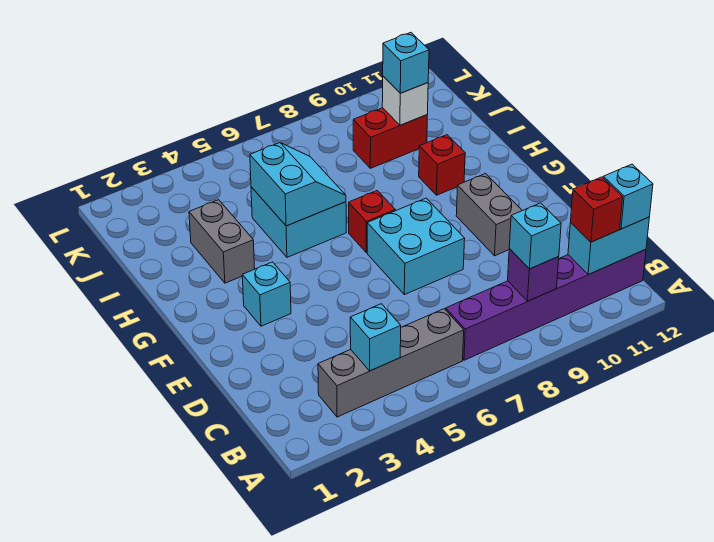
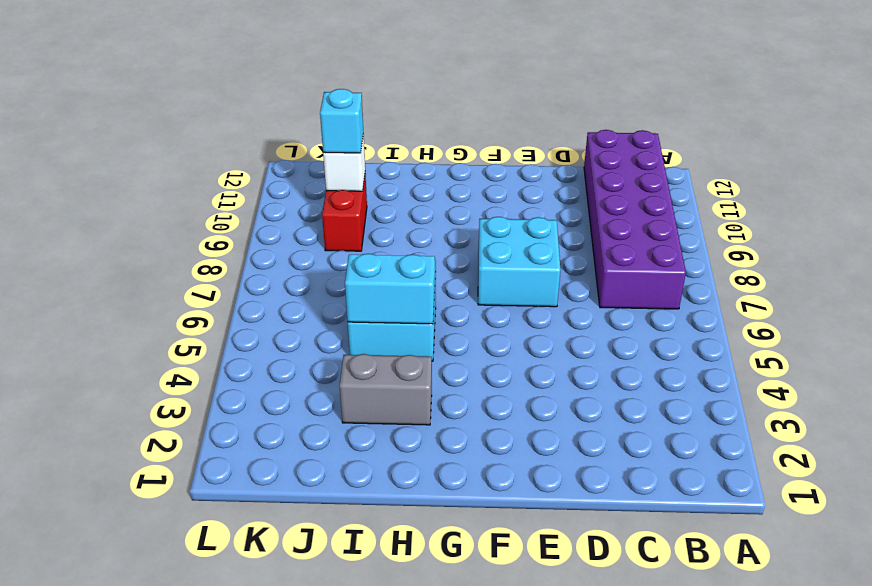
purple brick B7:C12 level 1 -> purple brick B7:B12 level 1
none -> grey brick B3:B6 level 1
none -> grey brick E10:F10 level 1
none -> cyan brick F3 level 1

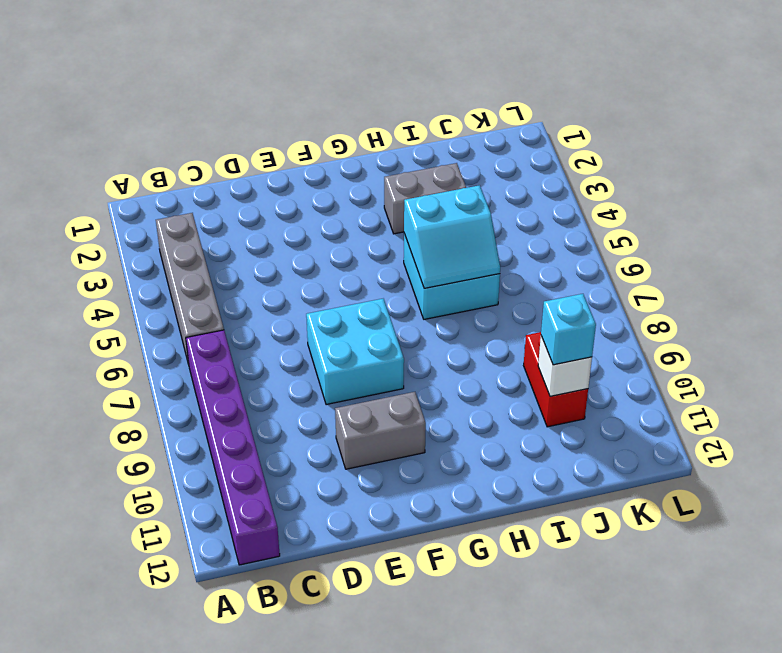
none -> cyan brick F3 level 1
none -> red brick G7 level 1
none -> red brick H10 level 1

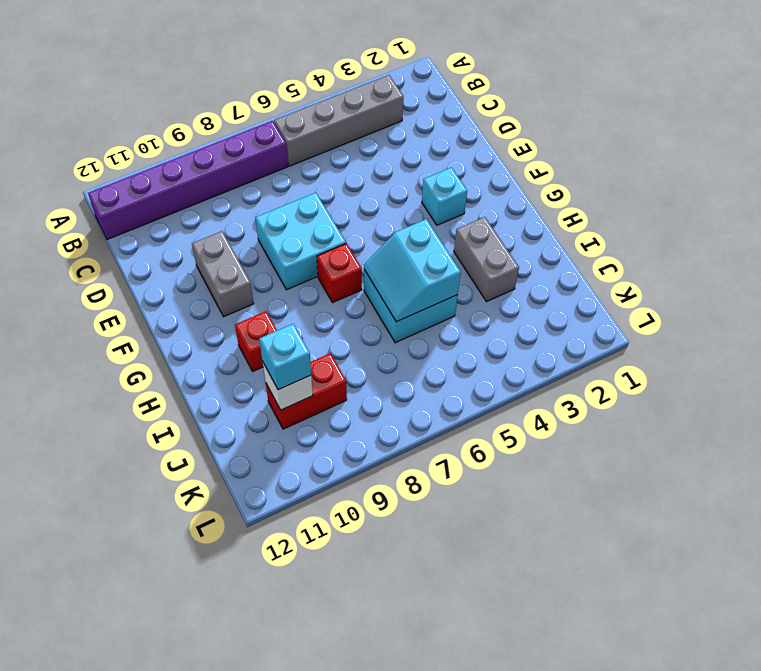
none -> cyan brick B4 level 2
none -> purple brick B9 level 2
none -> cyan brick B11:B12 level 2

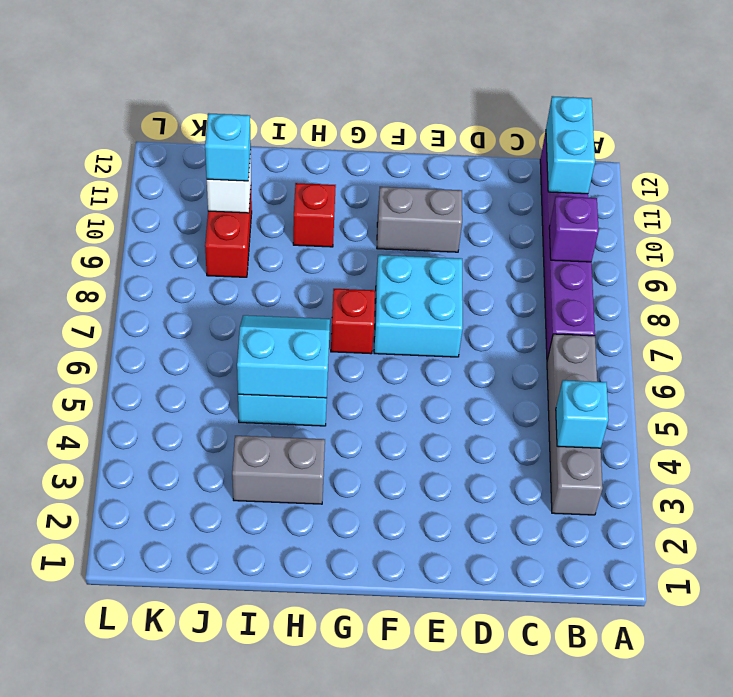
none -> cyan brick F3 level 1
none -> cyan brick B9 level 3
none -> red brick B11 level 3

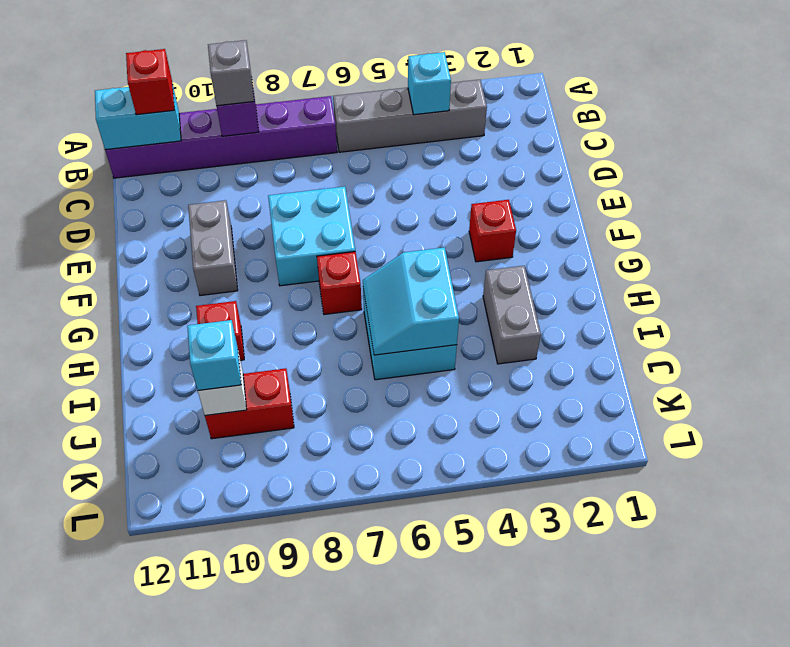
grey brick B9 level 3 -> cyan brick B9 level 3
red brick F3 level 1 -> cyan brick F3 level 1
none -> cyan brick B12 level 3

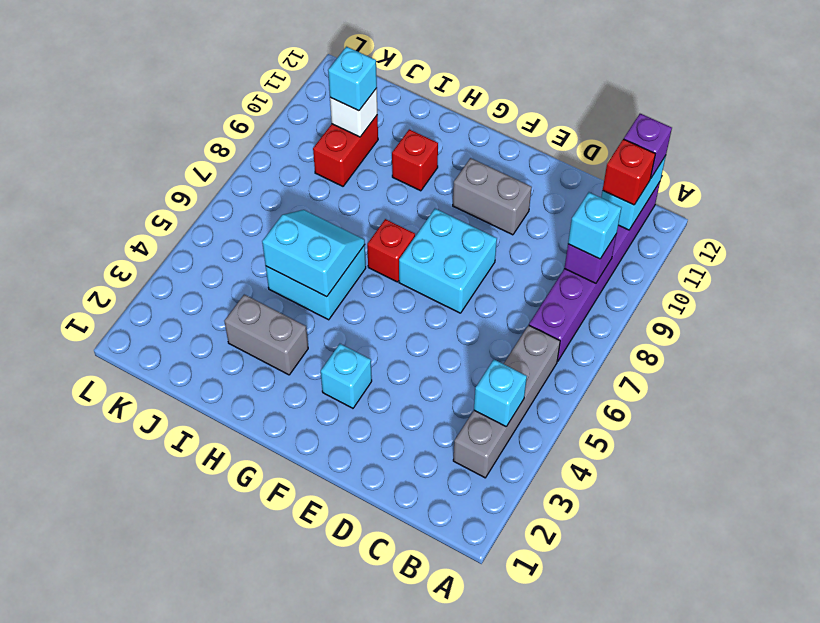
purple brick B12 level 3 -> cyan brick B12 level 3

